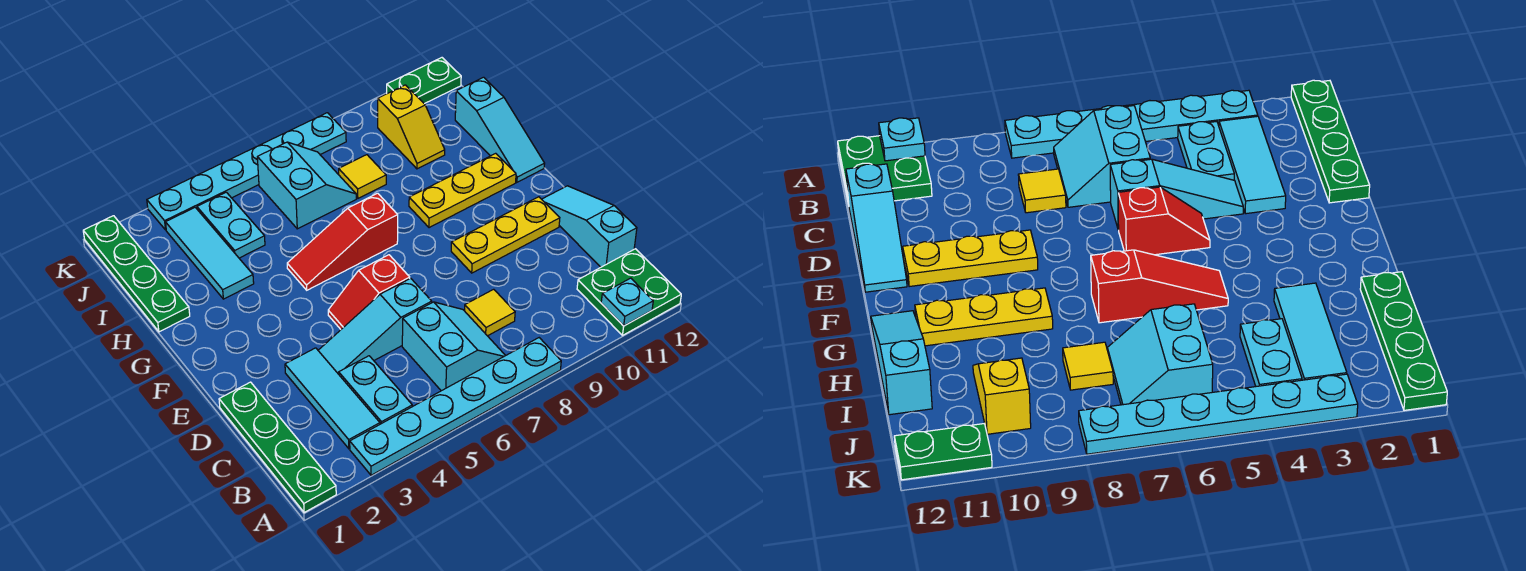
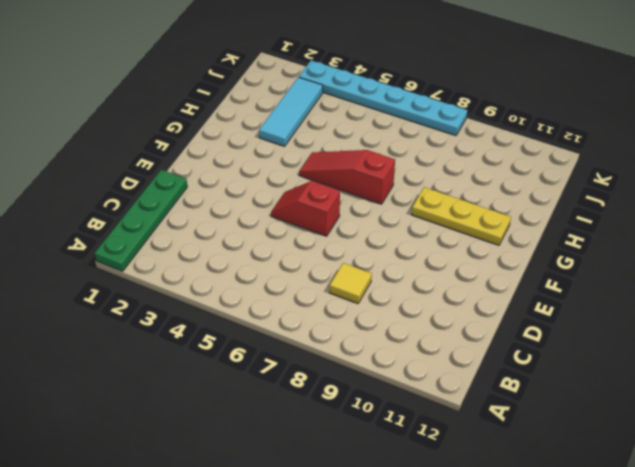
none -> cyan plate A3:A8 level 1
none -> green plate A11:B12 level 1
none -> cyan tile B3:D3 level 1

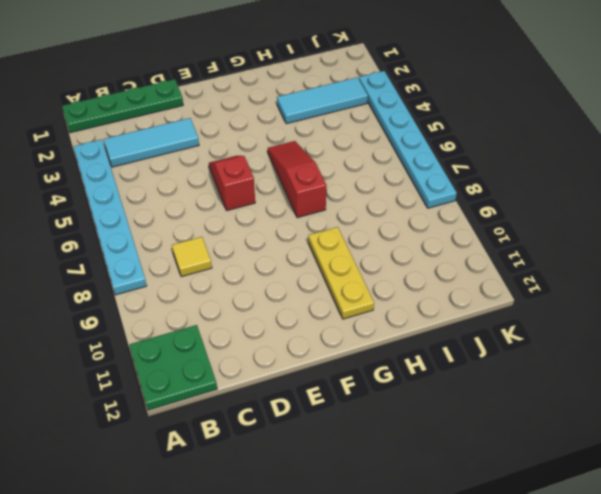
none -> cyan plate B4:C4 level 1
none -> cyan slope B6:C7 level 1 top 6
none -> cyan slope C12:E12 level 1 top C

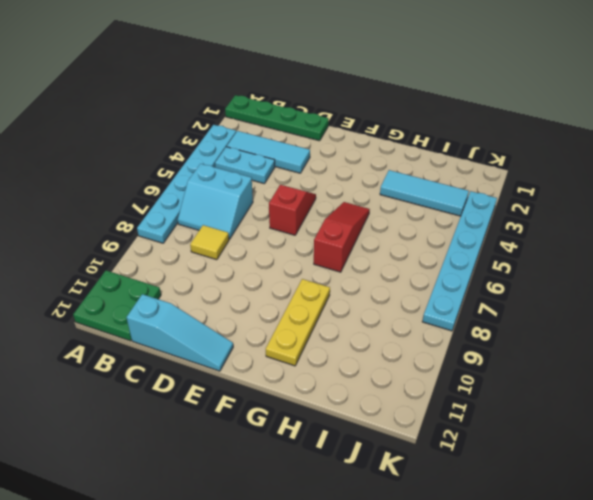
none -> cyan slope D4:D6 level 1 top 6
none -> yellow plate E9:E11 level 1
none -> cyan slope G12:I12 level 1 top I

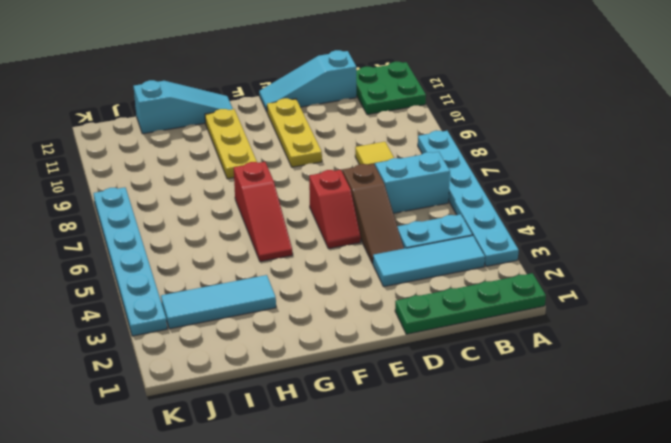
brown slope D4:D6 level 1 top 6 -> cyan slope D4:D6 level 1 top 6
none -> green plate H1:K1 level 1
none -> cyan plate I4:J4 level 1
none -> cyan slope I6:J7 level 1 top 6

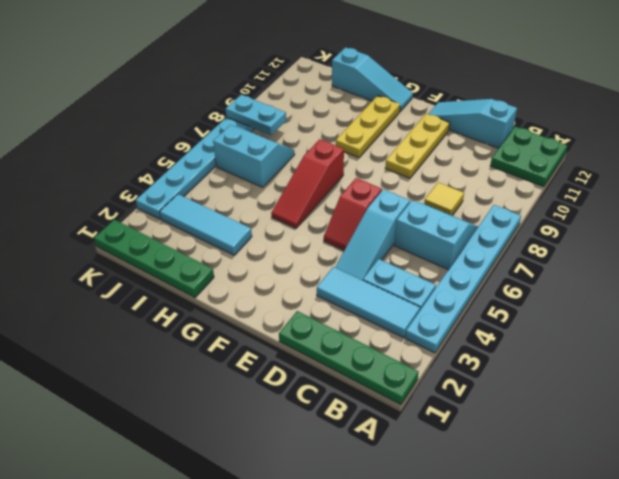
cyan plate J8:K8 level 2 -> cyan plate I4:J4 level 1
none -> yellow tile I8 level 1
none -> yellow slope I10:J10 level 1 top J
none -> green plate K11:K12 level 1

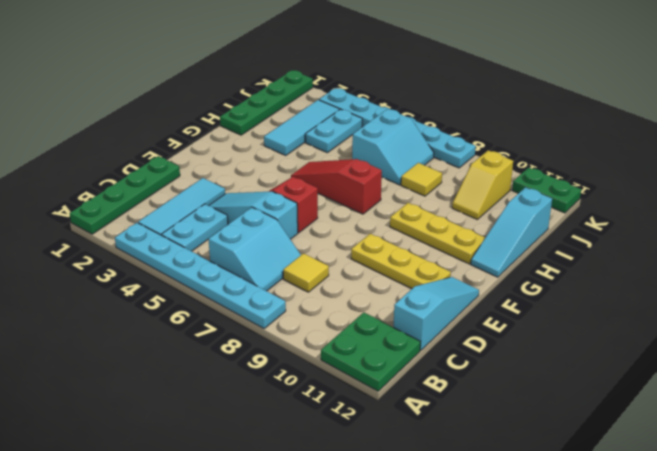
none -> cyan plate A11 level 2

